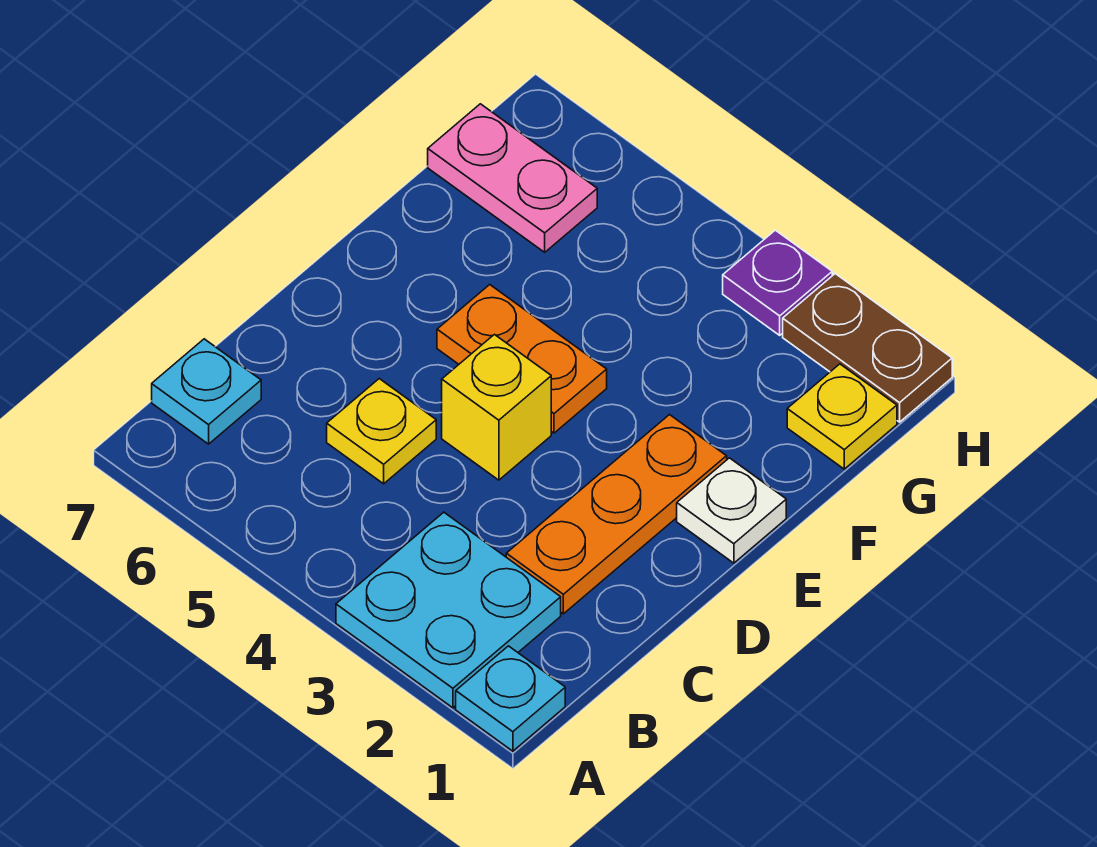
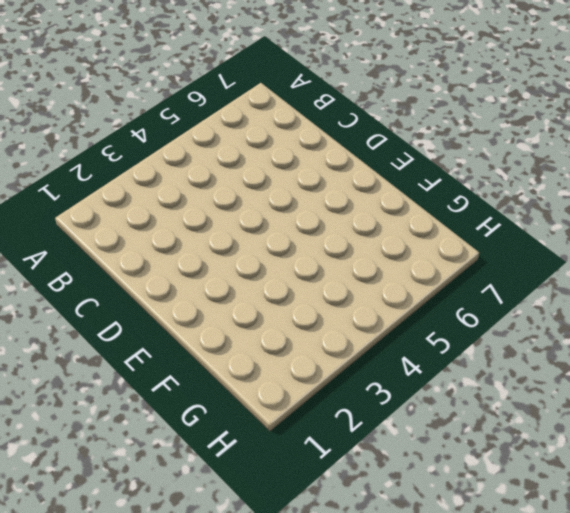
none -> cyan plate A1 level 1
none -> cyan plate A2:B3 level 1
none -> cyan plate B7 level 1

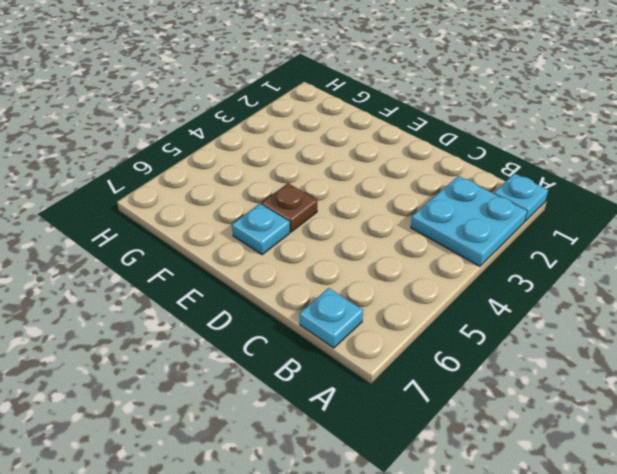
brown plate E5 level 1 -> orange plate E4:E5 level 1
cyan plate E6 level 1 -> none
none -> orange plate C2:E2 level 1
none -> yellow plate C5 level 1
none -> yellow brick D4 level 1

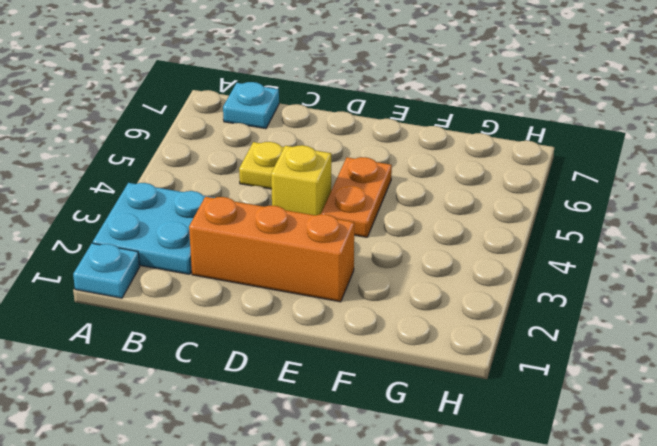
orange brick C2:E2 level 1 -> orange plate C2:E2 level 1
none -> white plate E1 level 1
none -> yellow plate G1 level 1
none -> pink plate G6:G7 level 1

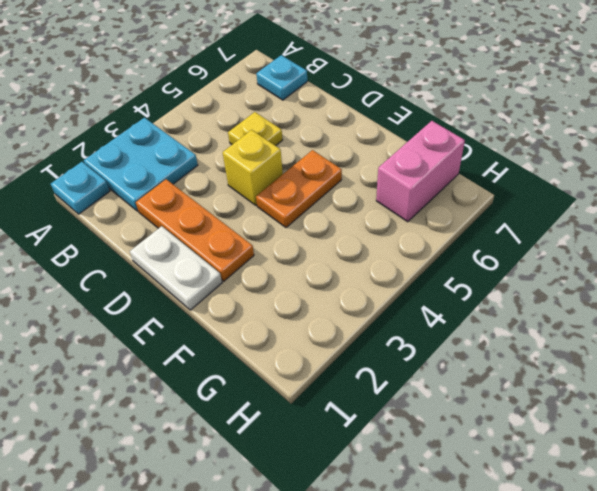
white plate D1:E1 level 1 -> white plate E1 level 1
pink brick G6:G7 level 1 -> pink plate G6:G7 level 1
none -> yellow plate G1 level 1
none -> brown plate H1:H2 level 1
none -> purple plate H3 level 1

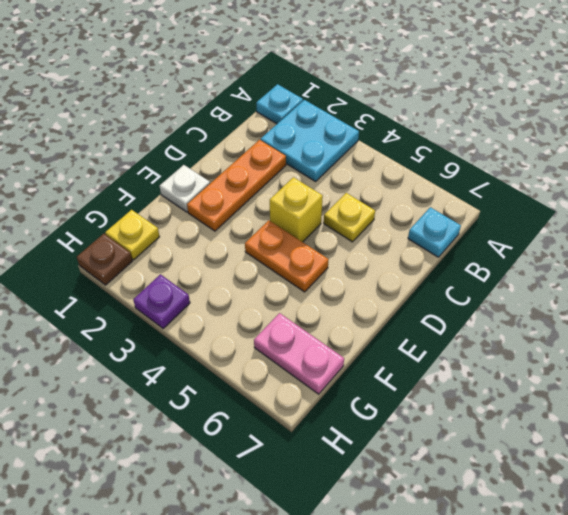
brown plate H1 level 1 -> brown plate H1:H2 level 1

